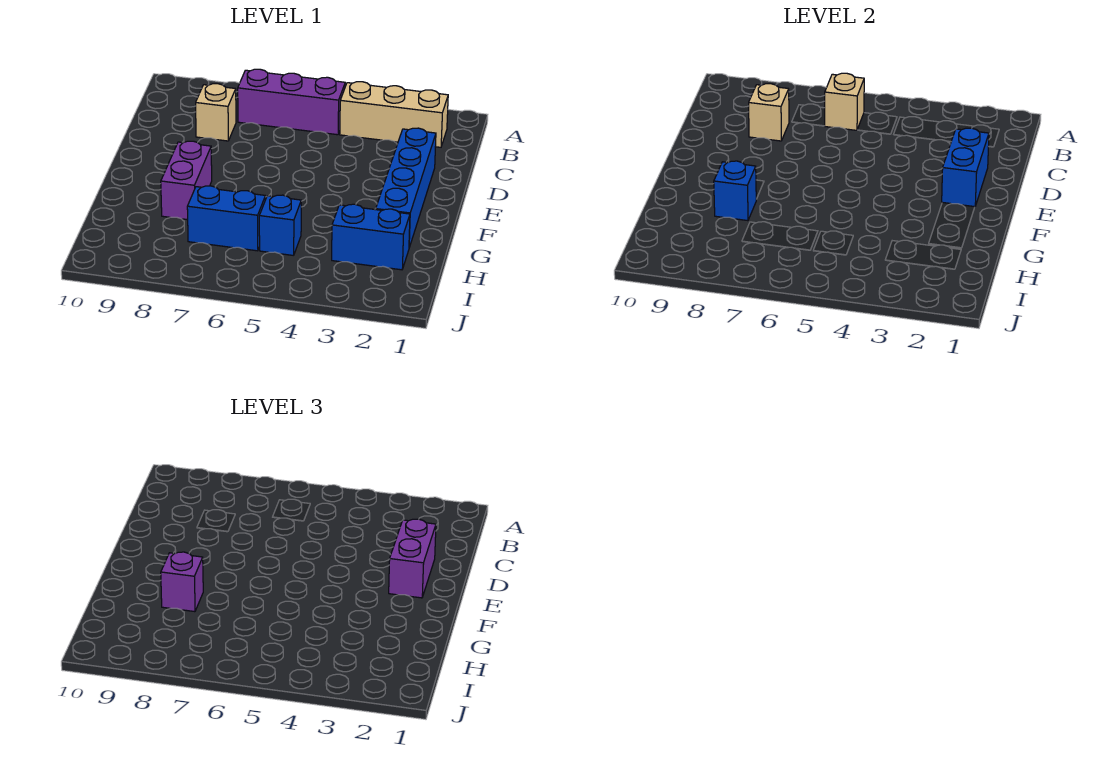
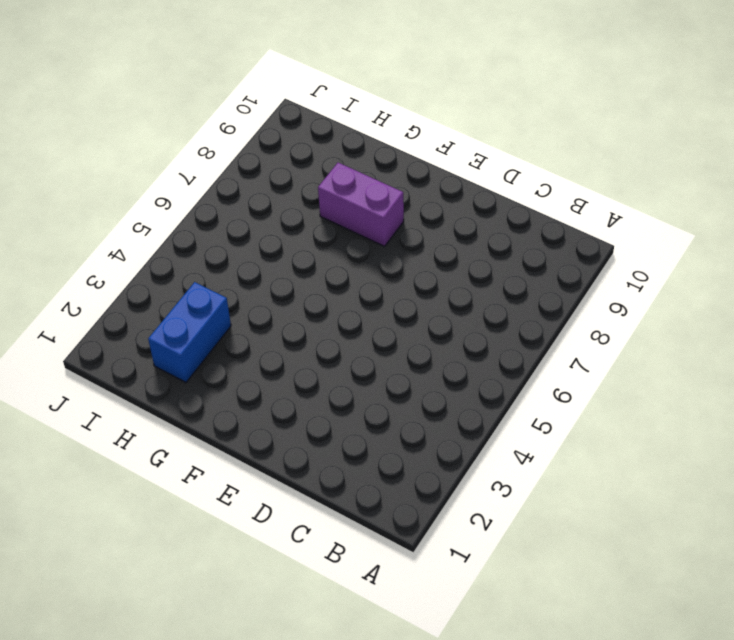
none -> tan brick B2:B4 level 1
none -> purple brick B5:B7 level 1
none -> tan brick C8 level 1

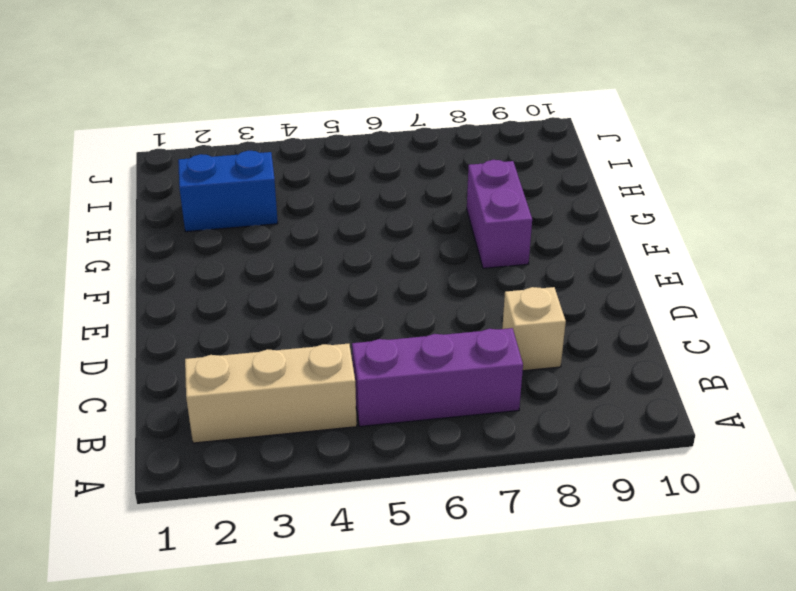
none -> blue brick D2:G2 level 1
none -> blue brick H5 level 1
none -> blue brick H6:H7 level 1

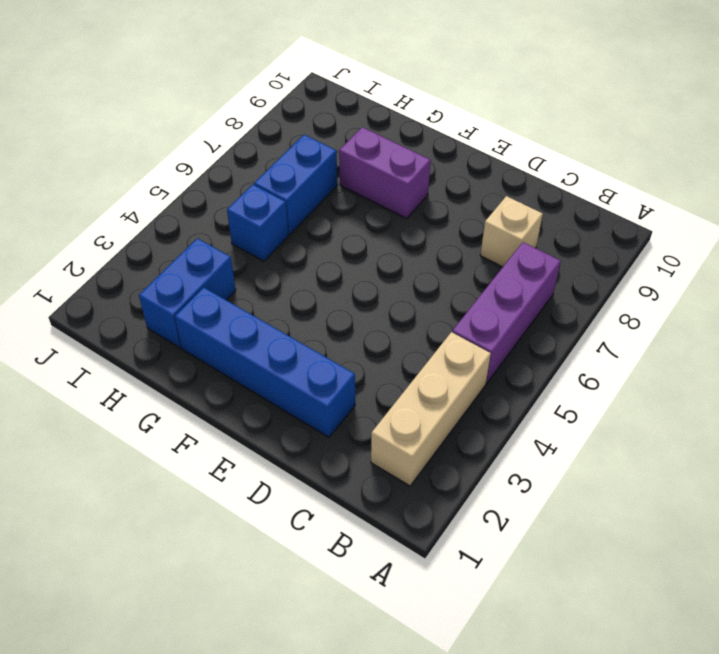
none -> tan brick B6 level 2
none -> tan brick C8 level 2
none -> blue brick D2:E2 level 2

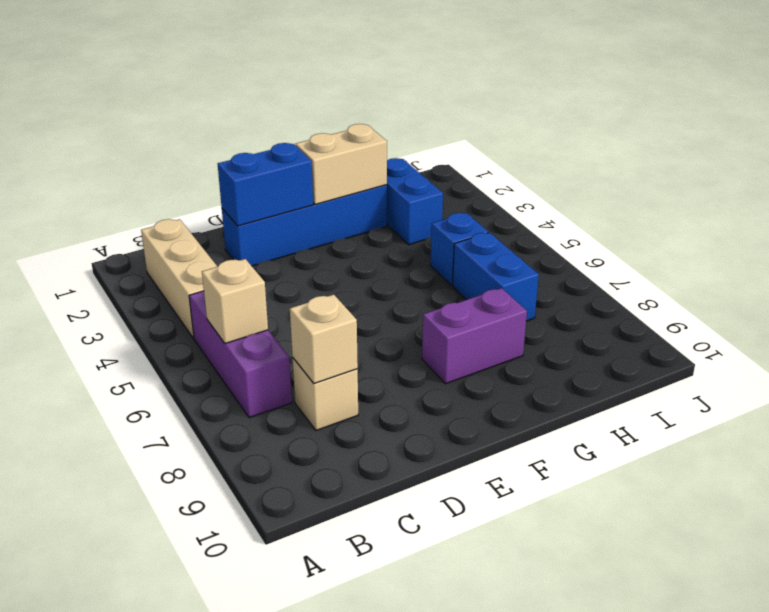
tan brick F2:G2 level 2 -> none
none -> blue brick G8 level 2
none -> purple brick D2:E2 level 3
none -> purple brick G8 level 3

